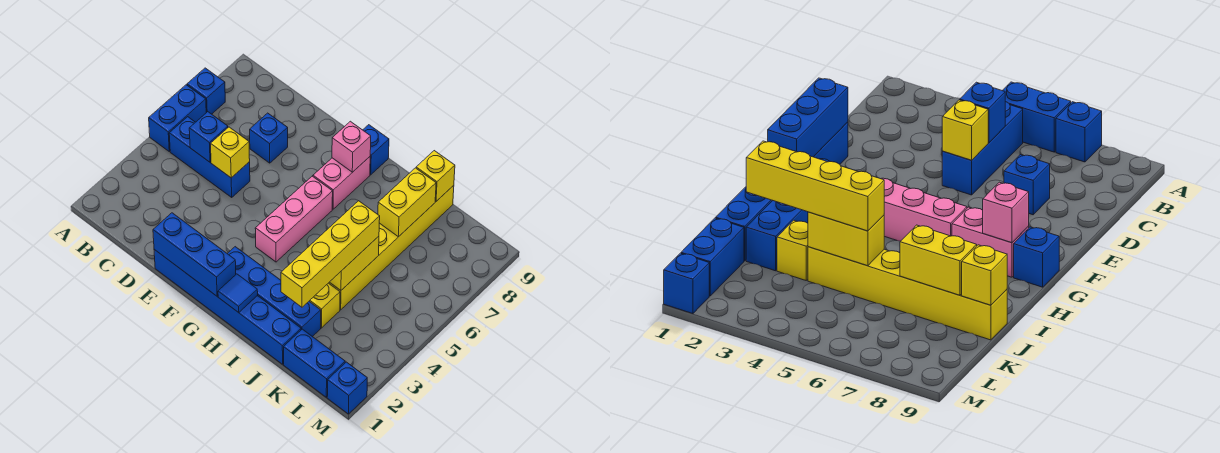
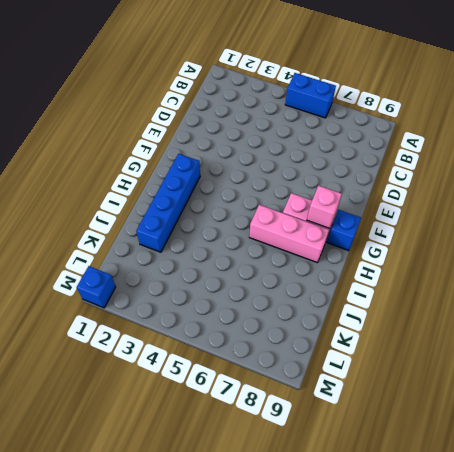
pink brick H6:H8 level 1 -> pink brick G4:G6 level 1
none -> blue brick A7 level 1
none -> blue brick B5:D5 level 1
none -> blue brick D7 level 1

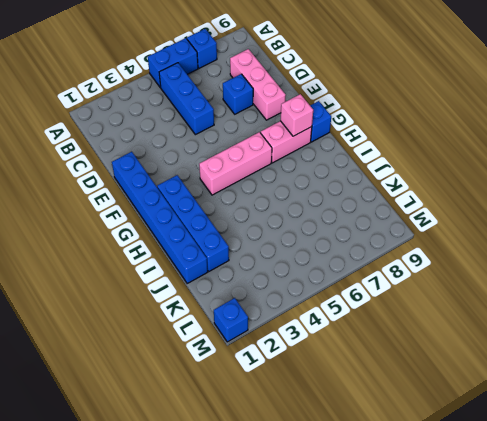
pink brick C8:E8 level 1 -> none
none -> yellow brick J3 level 1
none -> yellow brick J4:J9 level 1
none -> blue brick K1:L1 level 1

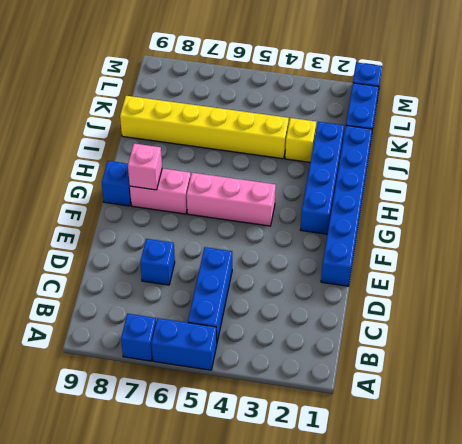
none -> blue brick C5 level 2
none -> yellow brick D5 level 2
none -> blue brick E1:G1 level 2

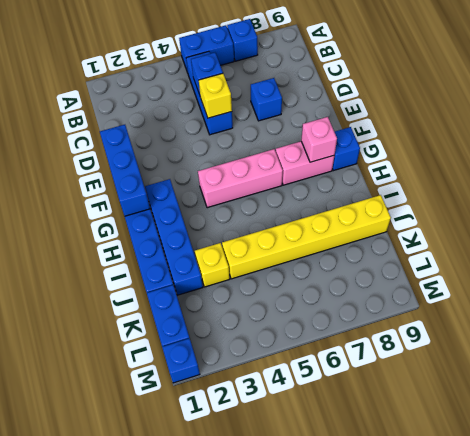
none -> blue tile H1 level 2
none -> yellow brick J4:J5 level 2
none -> yellow brick J7:J8 level 2

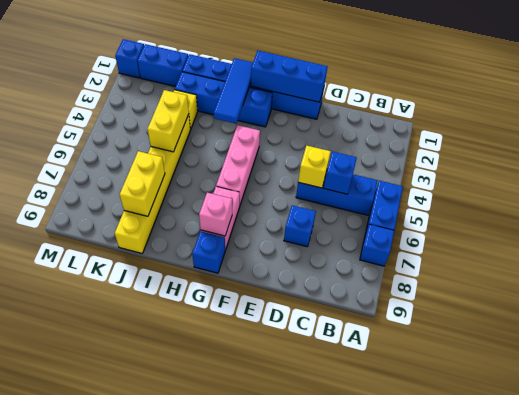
blue tile H1:H3 level 2 -> blue tile H1 level 2
none -> yellow brick J9 level 2
none -> yellow brick J2:J5 level 3

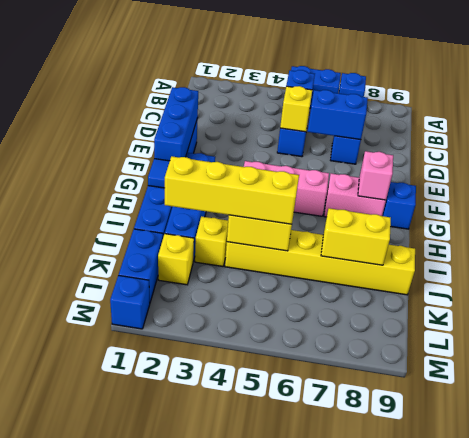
blue brick D6:D7 level 2 -> none
yellow brick K2 level 1 -> yellow brick J9 level 2

